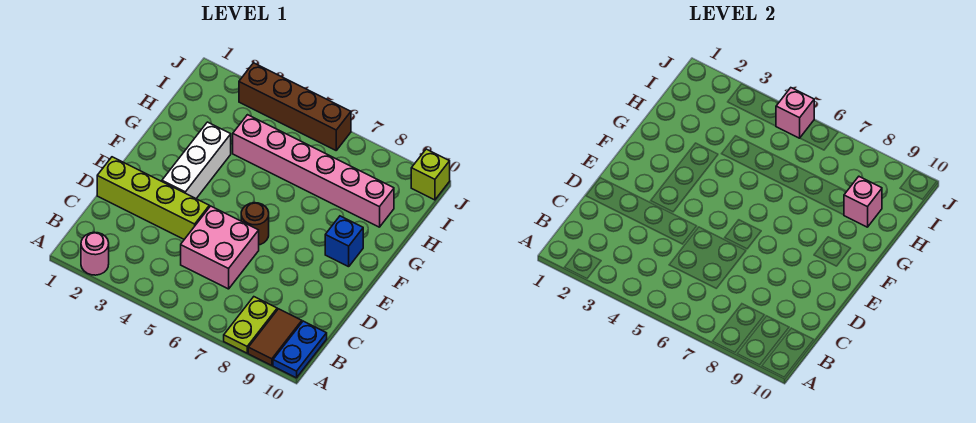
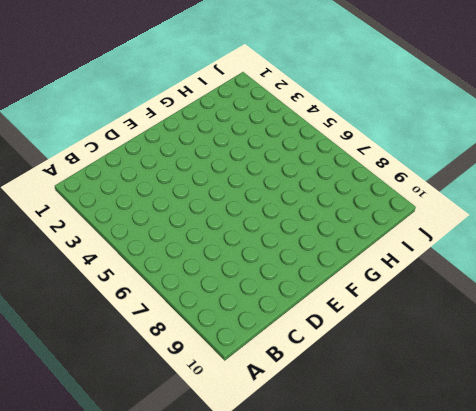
none -> pink round brick A2 level 1
none -> lime plate A8:B8 level 1
none -> brown tile A9:B9 level 1

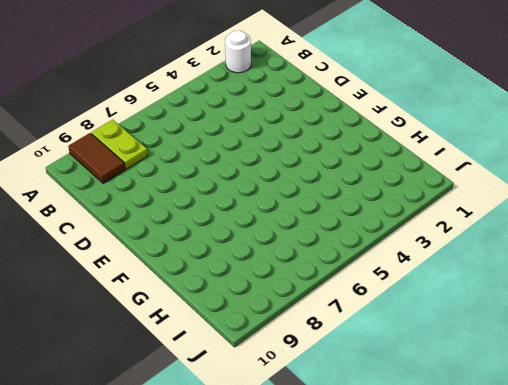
white round brick A2 level 1 -> pink round brick A2 level 1
none -> blue plate A10:B10 level 1
none -> pink brick C5:D6 level 1
none -> lime brick D1:D4 level 1

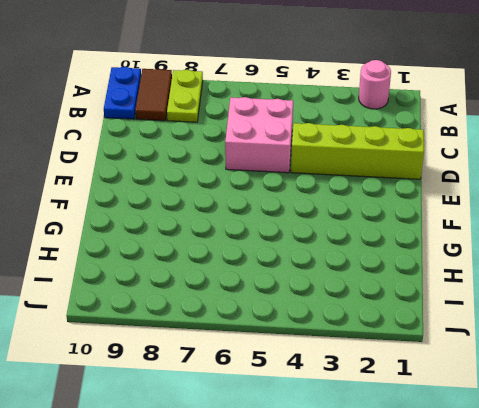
none -> white brick E3:G3 level 1
none -> brown round brick E6 level 1
none -> blue brick F9 level 1

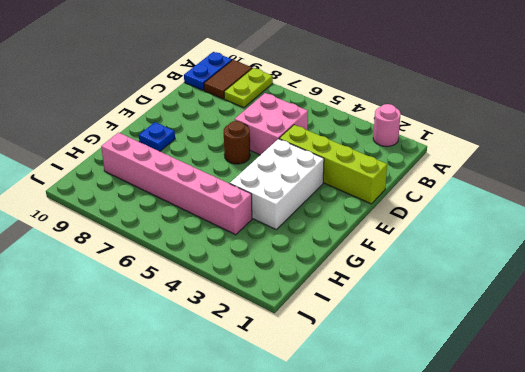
white brick E3:G4 level 1 -> white brick E3:G3 level 1
blue plate F9 level 1 -> blue brick F9 level 1
none -> brown brick J3:J6 level 1
none -> lime brick J10 level 1
none -> pink brick H9 level 2

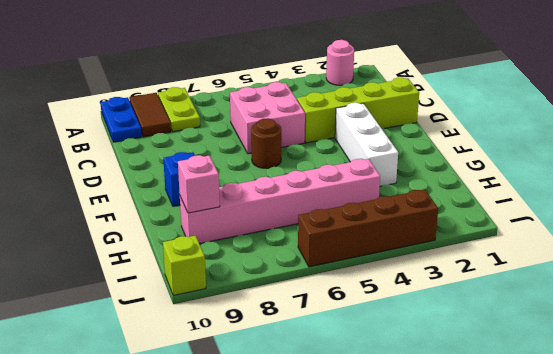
none -> pink brick J5 level 2

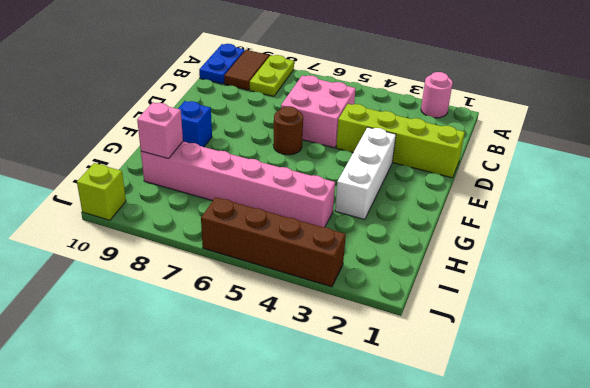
none -> pink brick J5 level 2

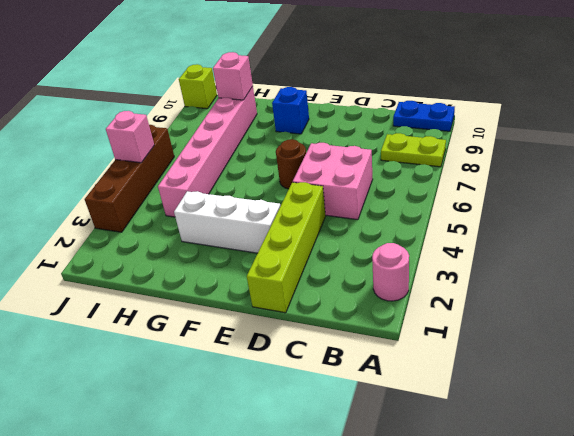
none -> brown tile A9:B9 level 1

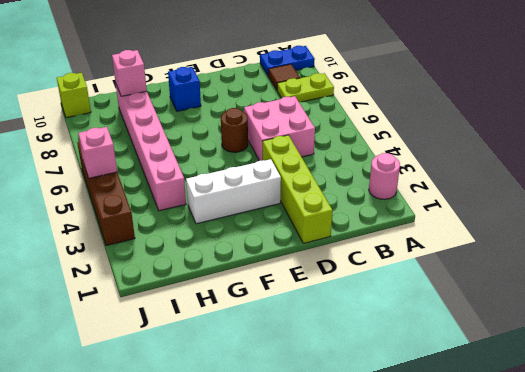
brown tile B9 level 1 -> brown tile A9:B9 level 1

